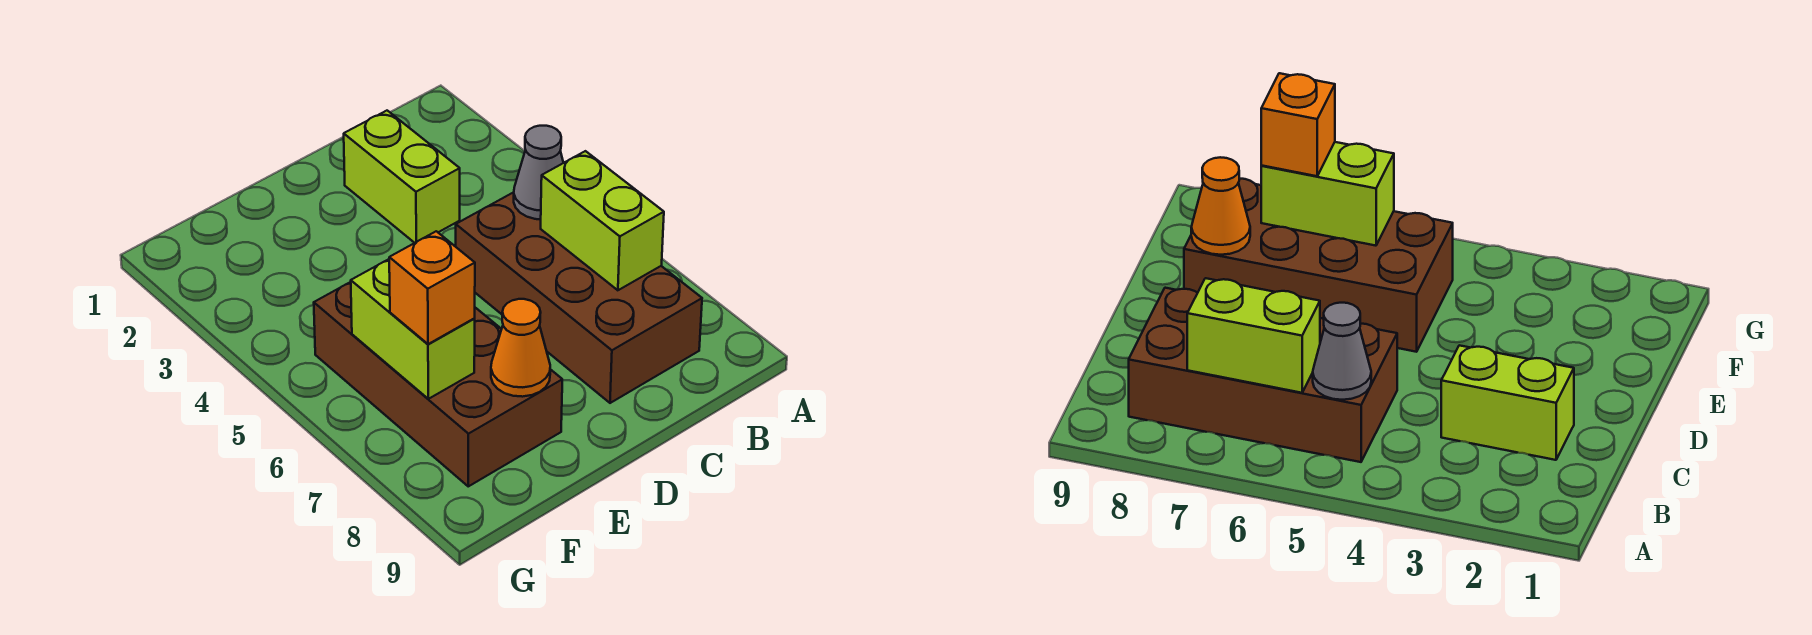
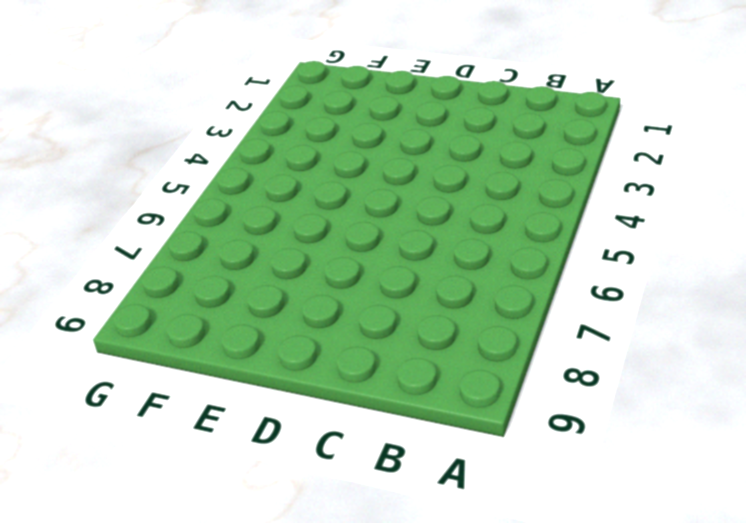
none -> brown brick B5:C8 level 1
none -> lime brick C2:C3 level 1

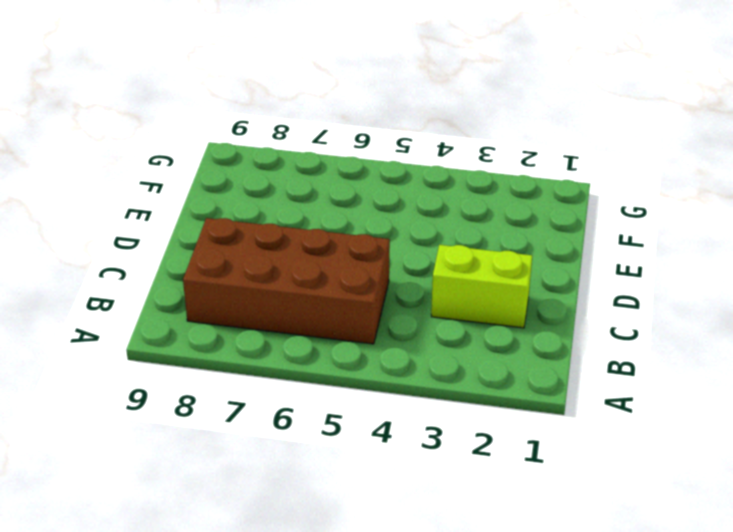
none -> brown brick E5:F8 level 1
none -> grey cone B5 level 2

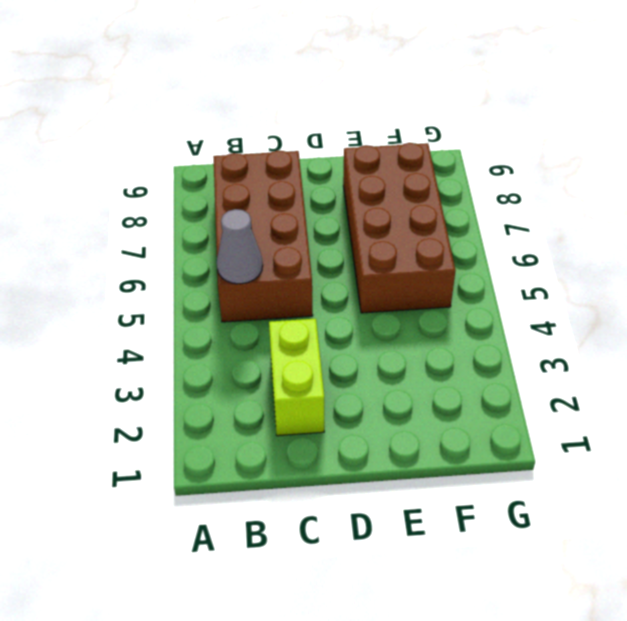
none -> lime brick B6:B7 level 2
none -> orange cone E8 level 2

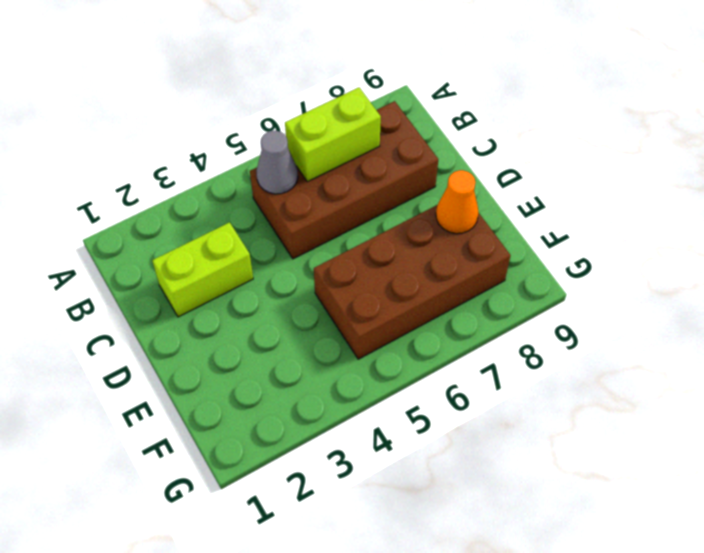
none -> lime brick F6:F7 level 2
none -> orange brick F7 level 3

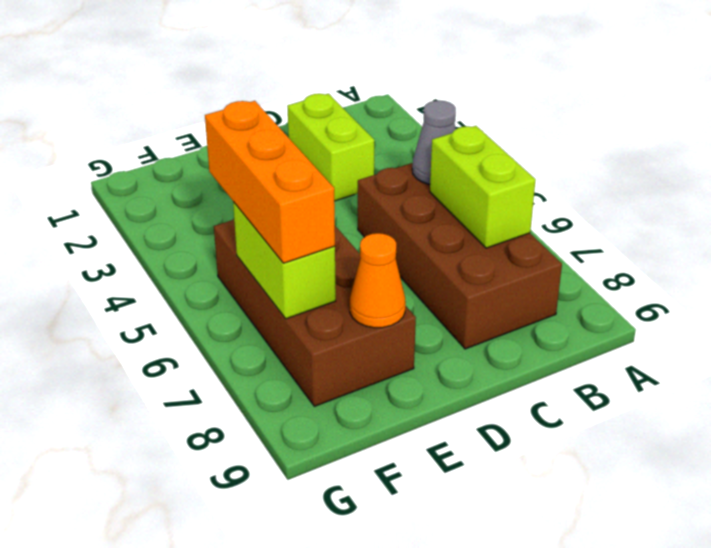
orange brick F5:F7 level 3 -> orange brick F7 level 3

